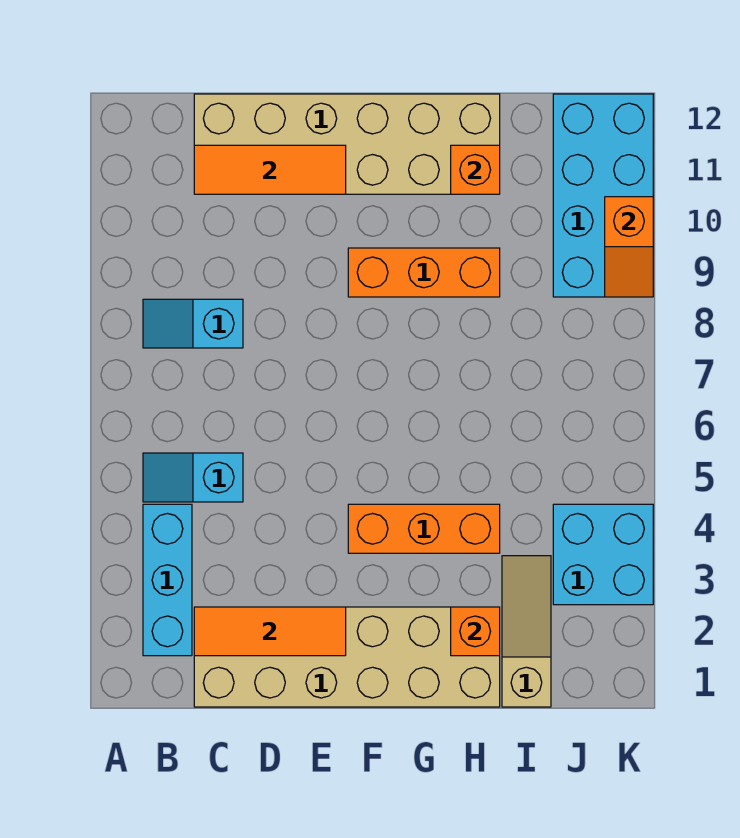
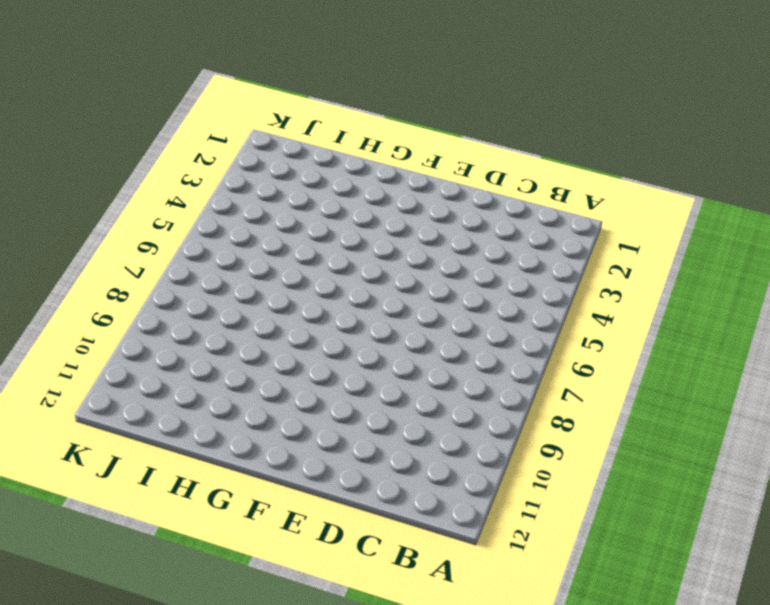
none -> cyan brick B2:B4 level 1
none -> cyan slope B5:C5 level 1 top C
none -> cyan slope B8:C8 level 1 top C

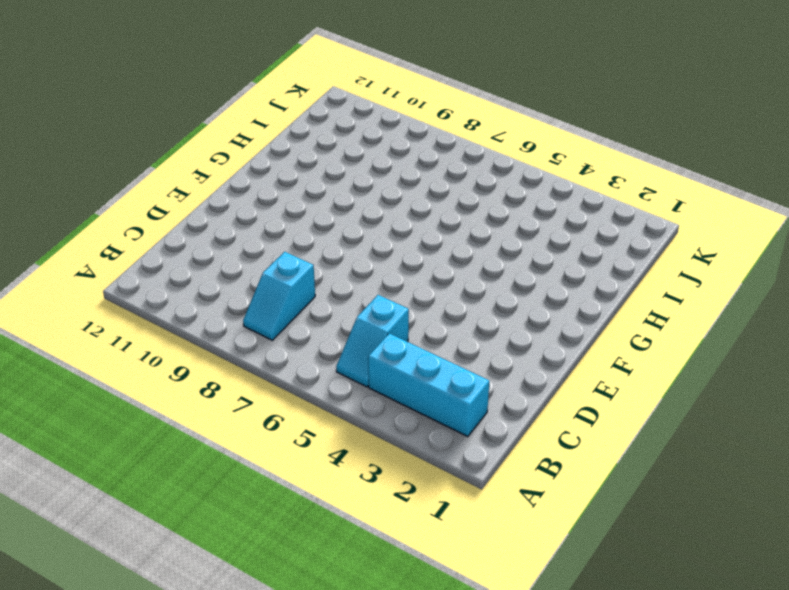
none -> tan brick C1:H2 level 1
none -> tan brick C11:H12 level 1
none -> orange brick F4:H4 level 1

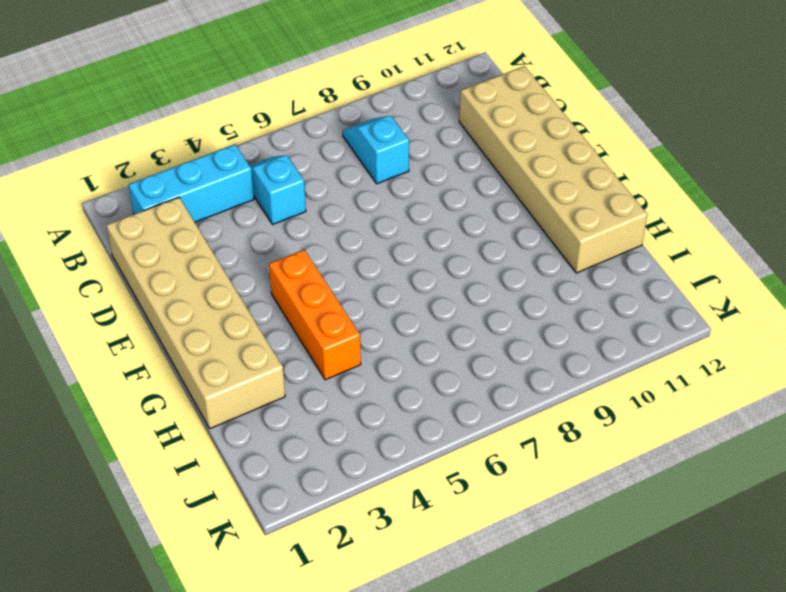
none -> orange brick F9:H9 level 1
none -> tan slope I1:I3 level 1 top 1
none -> cyan brick J3:K4 level 1

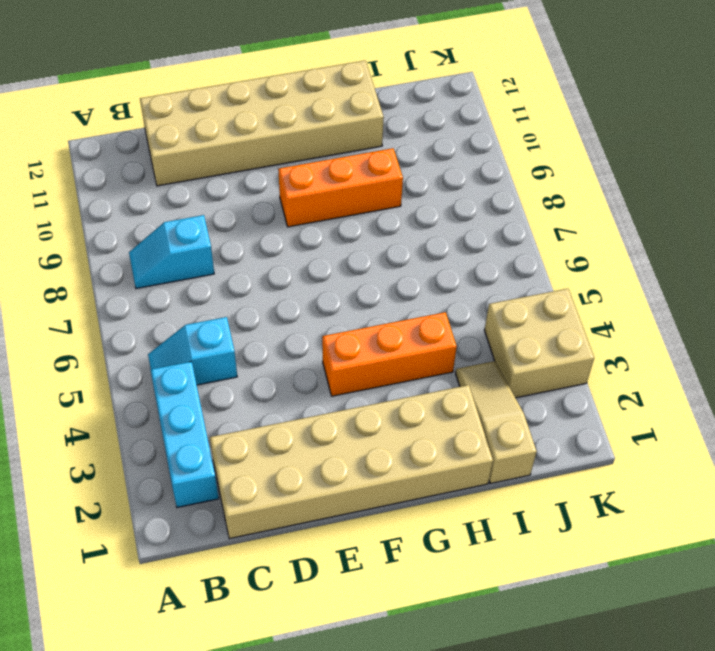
tan brick J3:K4 level 1 -> cyan brick J3:K4 level 1
none -> cyan brick J9:K12 level 1
none -> orange tile C2:E2 level 2
none -> orange tile C11:E11 level 2

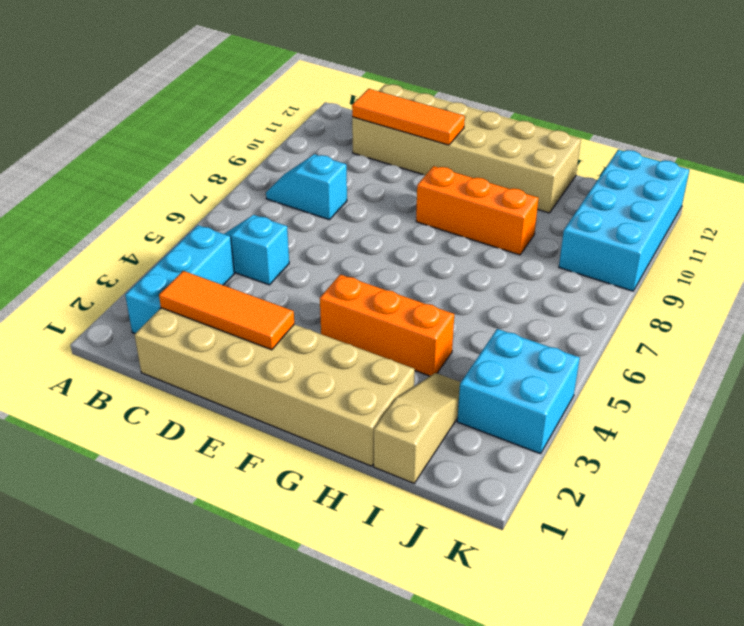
none -> orange brick H2 level 2
none -> orange brick H11 level 2
none -> orange slope K9:K10 level 2 top 10

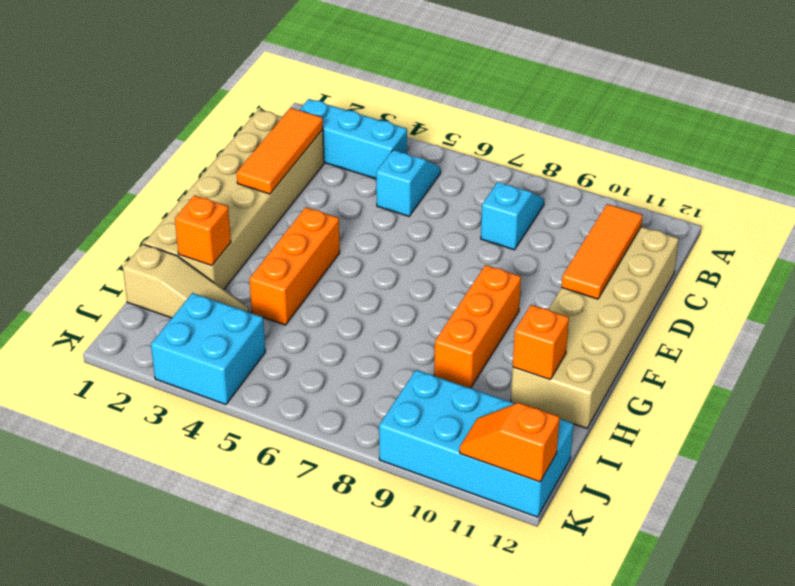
orange slope K11:K12 level 2 top 12 -> orange slope K9:K10 level 2 top 10

